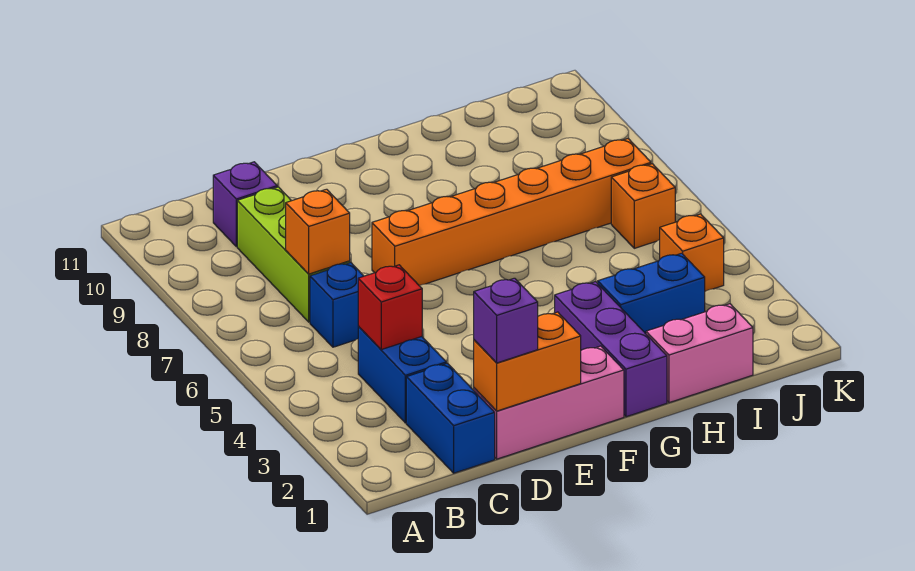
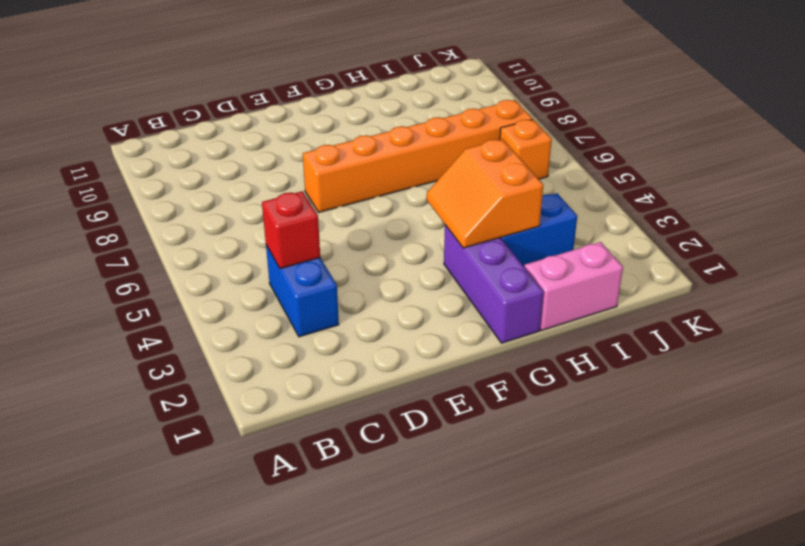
orange slope G3:H4 level 2 top H -> none
none -> blue brick C1:C2 level 1
none -> blue brick C6 level 1
none -> lime brick C7:C9 level 1

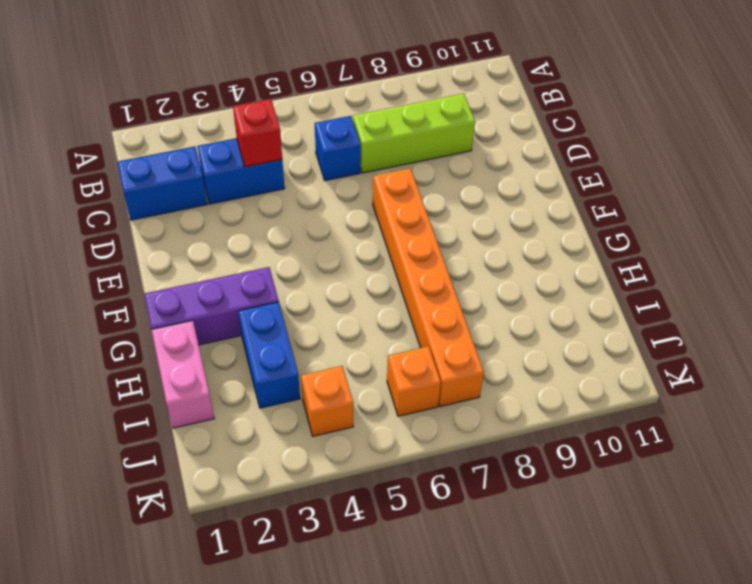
none -> purple brick C10 level 1
none -> pink brick D1:F1 level 1
none -> orange brick C7 level 2

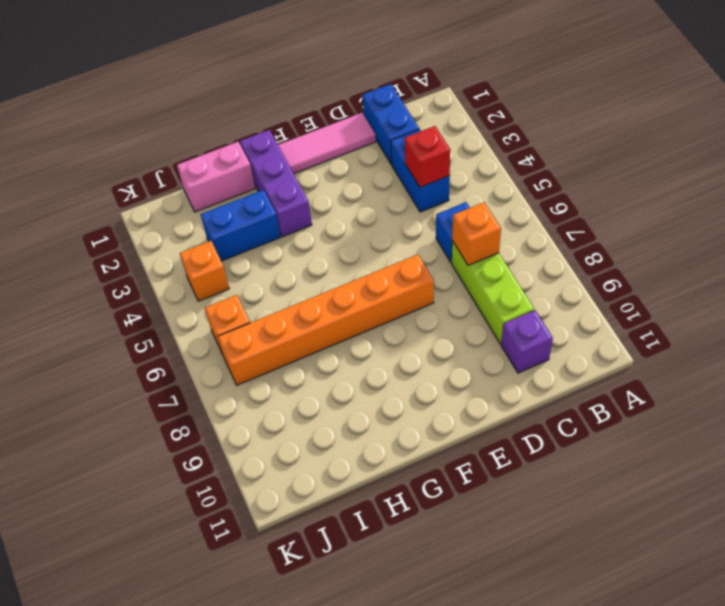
pink tile D1:F1 level 1 -> pink brick D1:F1 level 1
none -> orange brick D1:E1 level 2
none -> purple brick D1 level 3

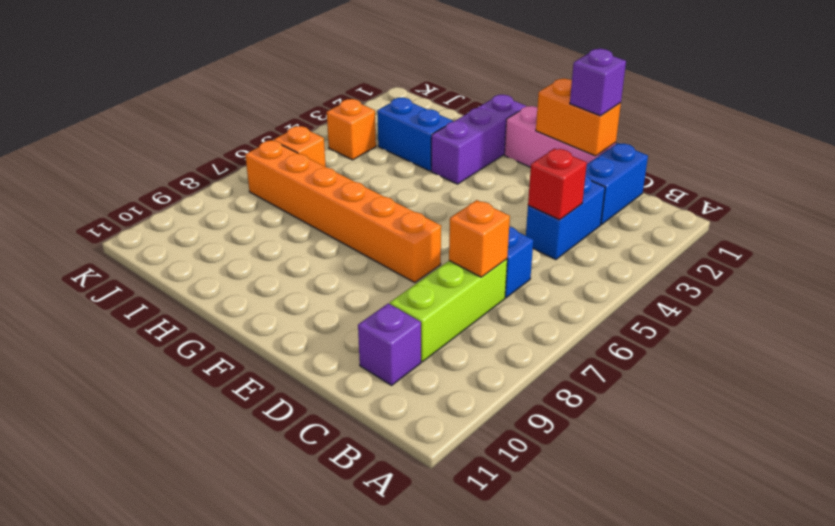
none -> pink brick H1:I1 level 1

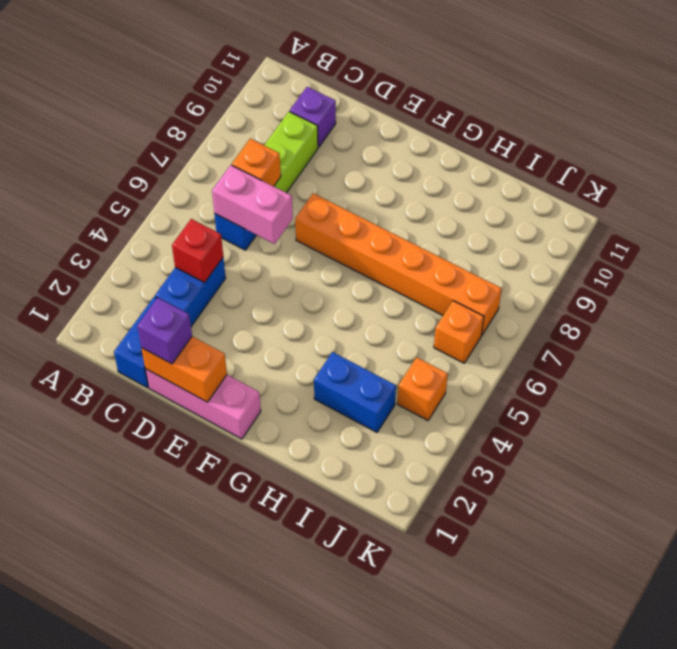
pink brick C6:D6 level 2 -> pink brick H1:I1 level 1
none -> purple brick G1:G3 level 1

